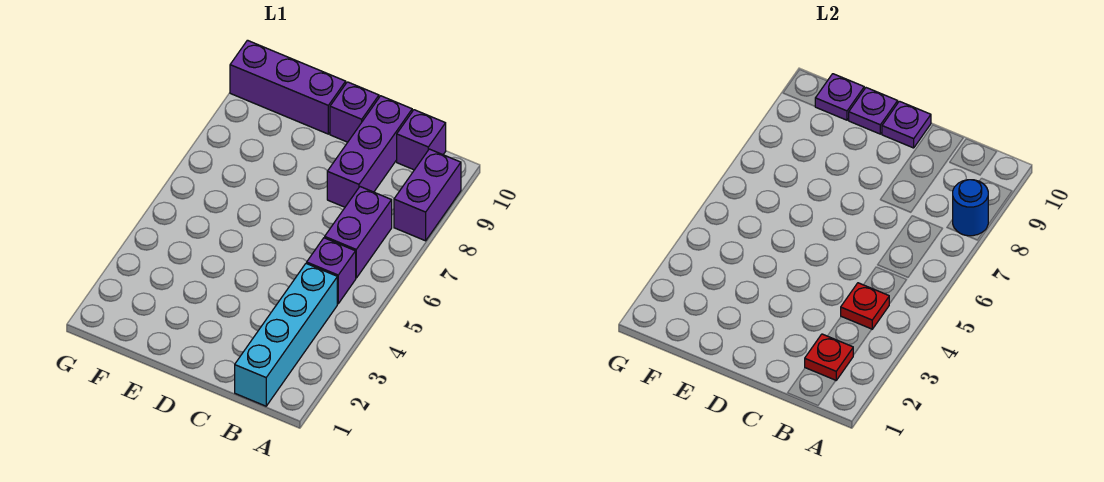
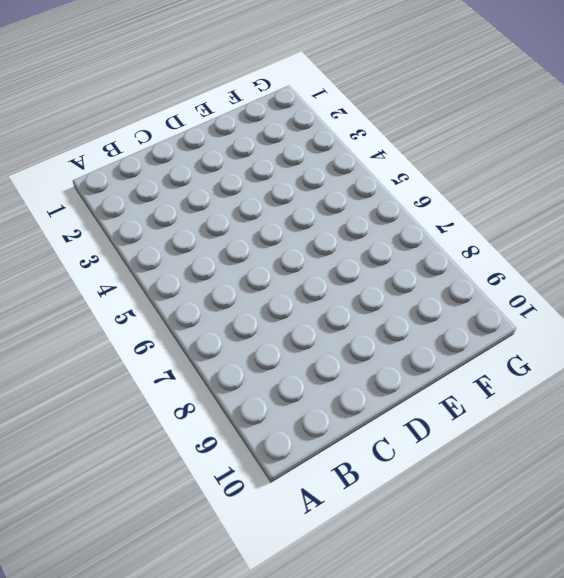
none -> purple brick A8:A9 level 1
none -> cyan brick B1:B4 level 1
none -> purple brick B5 level 1

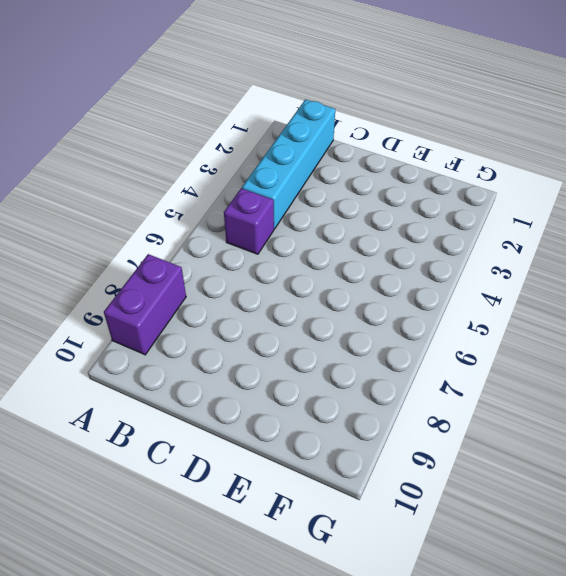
none -> purple brick B6:B7 level 1
none -> purple brick B10 level 1
none -> purple brick C8:C10 level 1

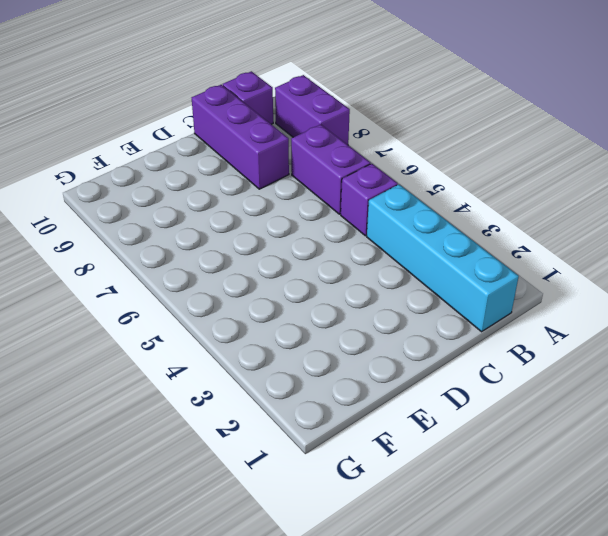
none -> purple brick D10 level 1
none -> purple brick E10:G10 level 1
none -> blue round brick A8 level 2

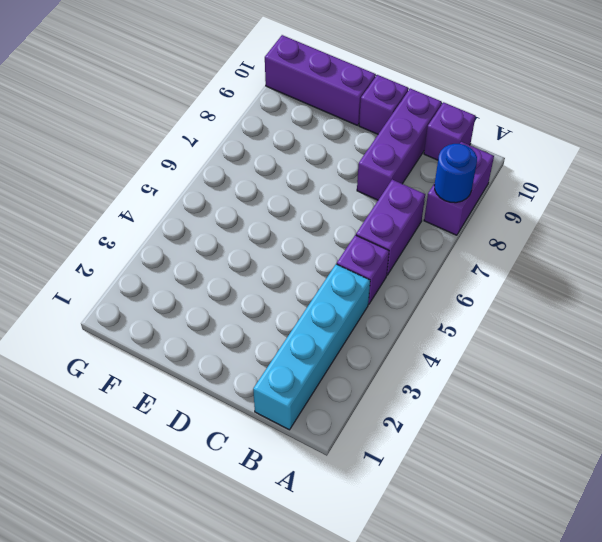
none -> red plate B2 level 2
none -> red plate B4 level 2
none -> purple plate D10 level 2

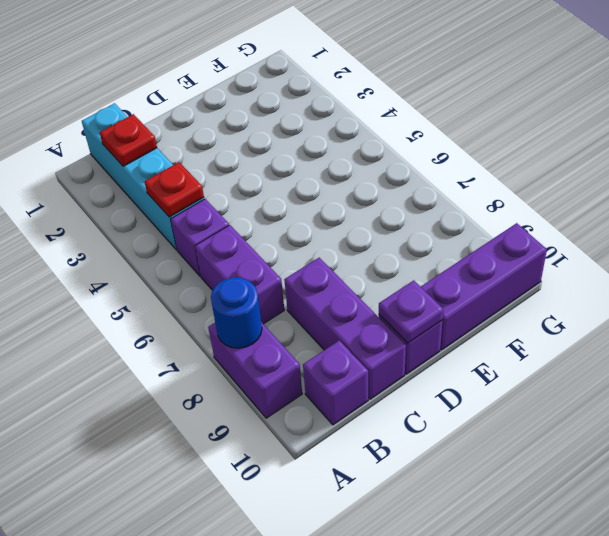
none -> purple plate E10 level 2
none -> purple plate F10 level 2

